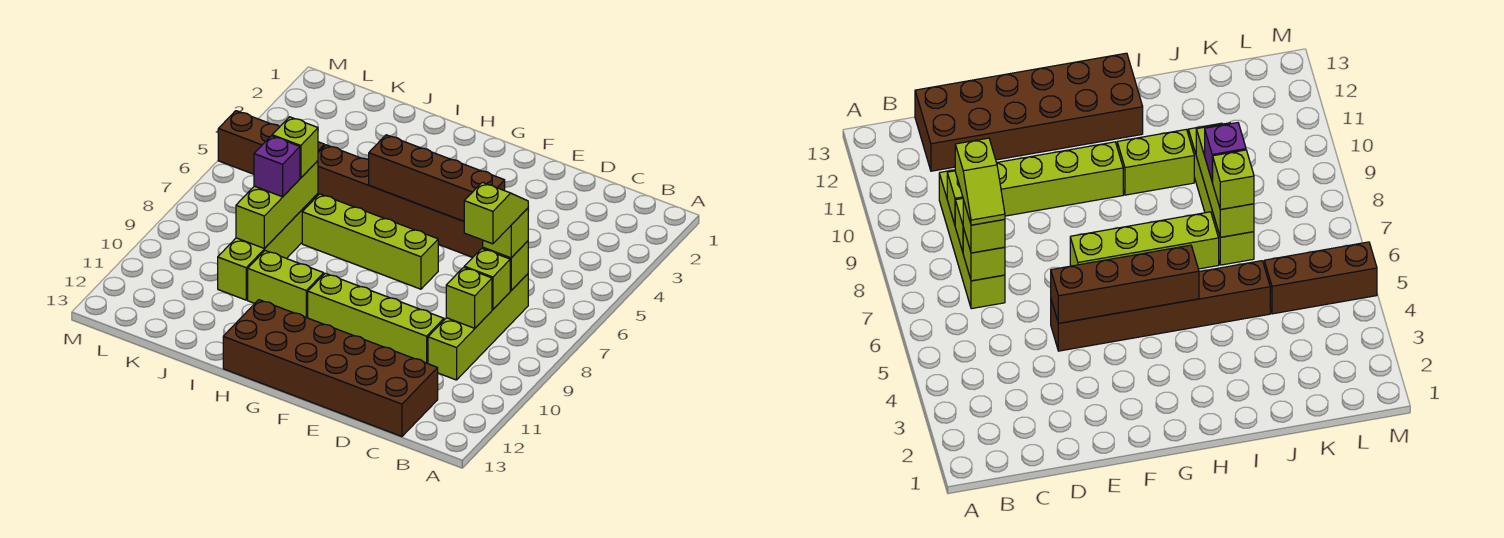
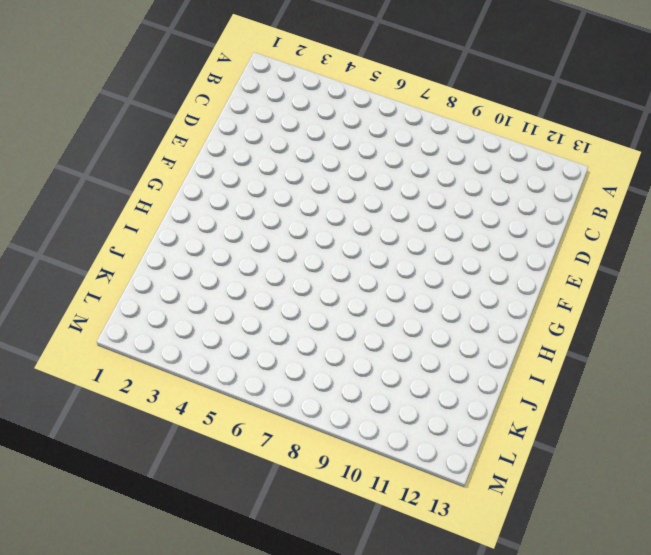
none -> lime brick C7:C10 level 1
none -> brown brick C12:H13 level 1
none -> lime brick D10:G10 level 1

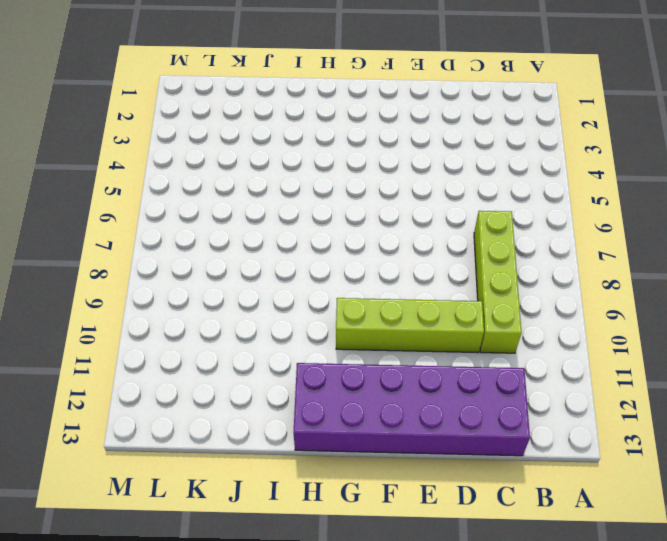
purple brick C12:H13 level 1 -> brown brick C12:H13 level 1
none -> brown brick E5:J5 level 1
none -> lime brick F7:I7 level 1
none -> lime brick H10:I10 level 1

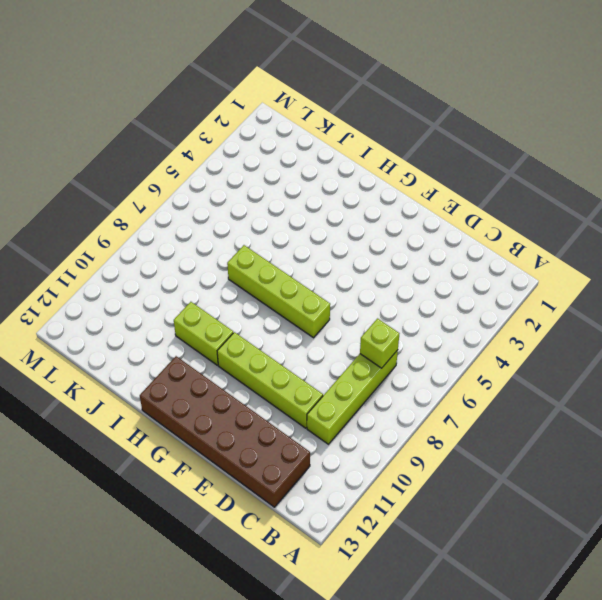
none -> brown brick E5:J5 level 1
none -> lime brick J7:J10 level 1
none -> brown brick K5:M5 level 1

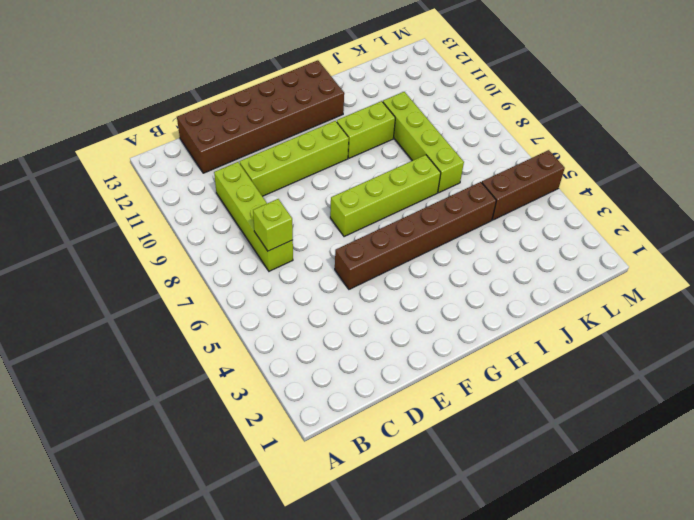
none -> lime brick C8 level 2
none -> lime brick C9 level 2
none -> brown brick E5:H5 level 2

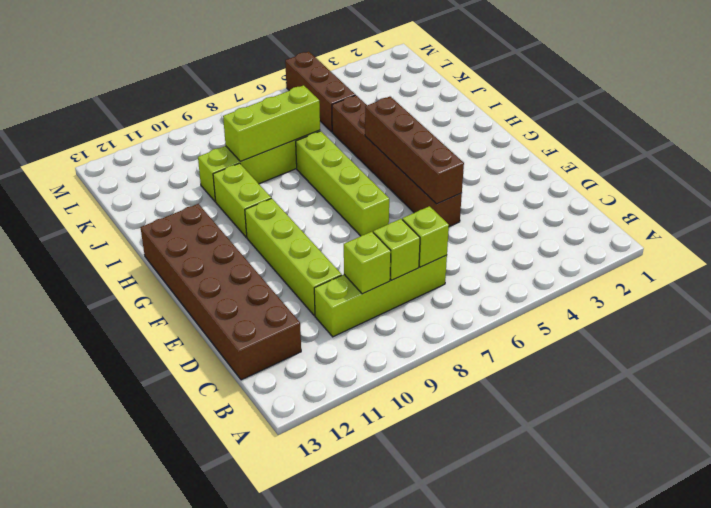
none -> lime brick C7 level 3
none -> lime brick J7 level 3
none -> purple brick J8 level 3

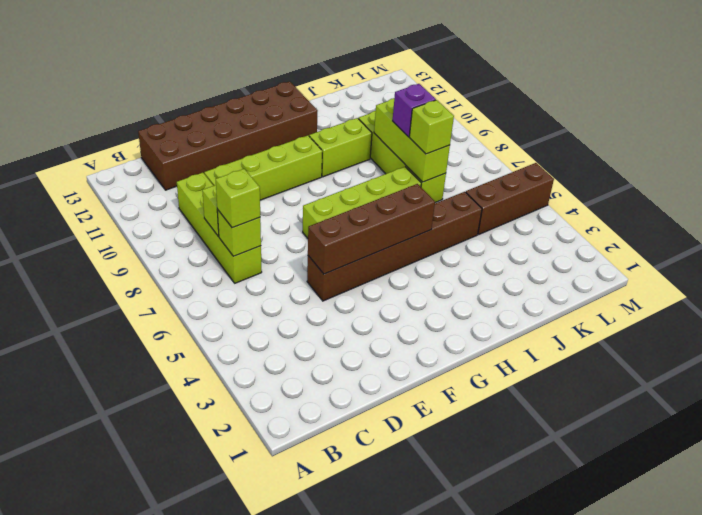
none -> lime brick C9 level 2
none -> lime slope C7:C8 level 4 top 8

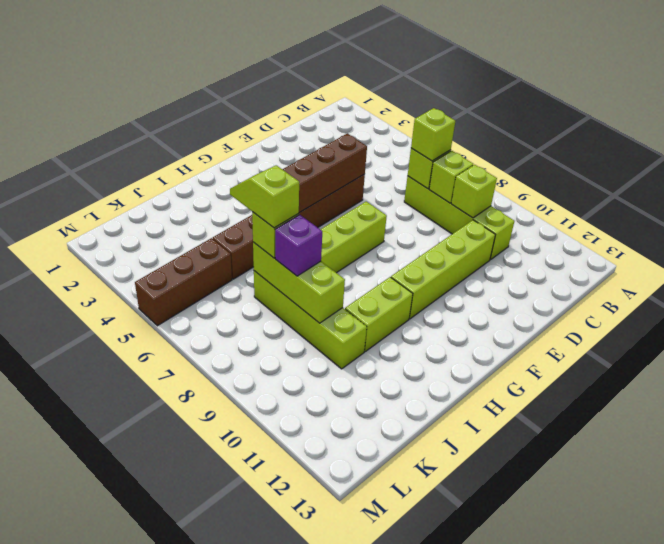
lime slope J6:J7 level 4 top 7 -> lime slope C7:C8 level 4 top 8
none -> brown brick C12:H13 level 1

